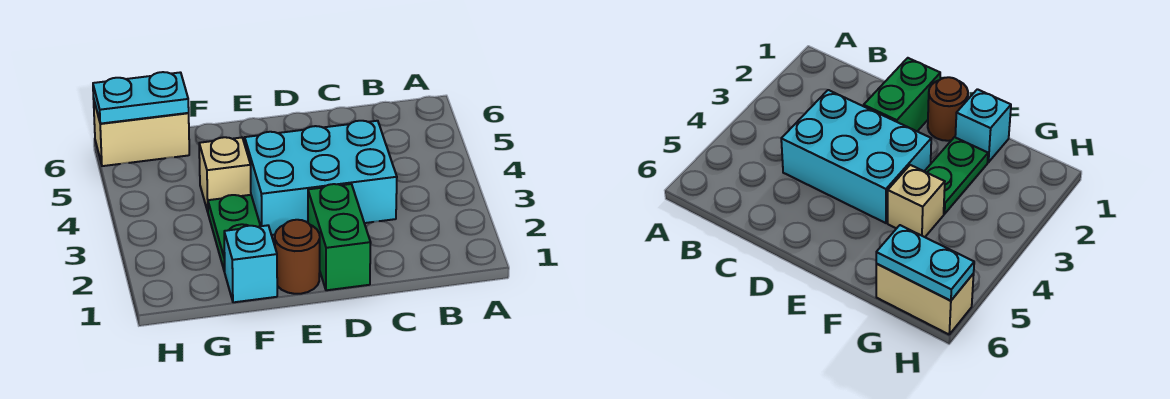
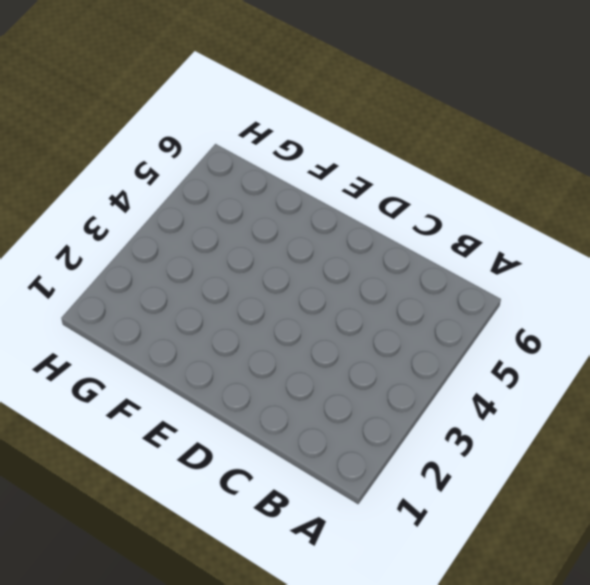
none -> cyan brick C3:E4 level 1
none -> green brick D1:D2 level 1

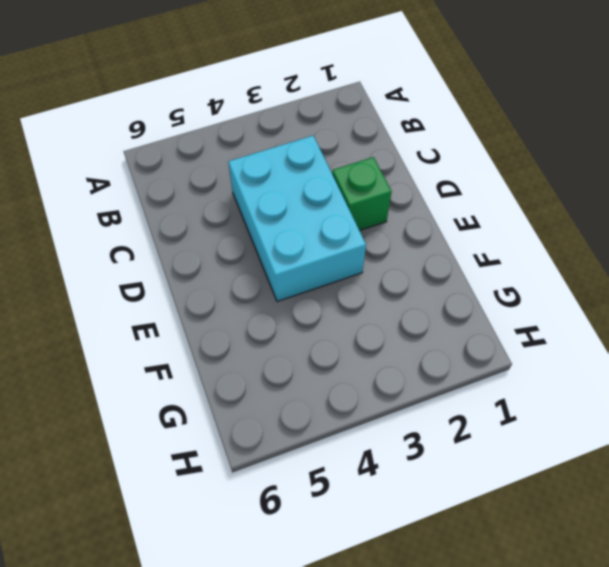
green brick D2 level 1 -> green brick D1:D2 level 1
none -> brown round brick E1 level 1
none -> cyan brick F1 level 1

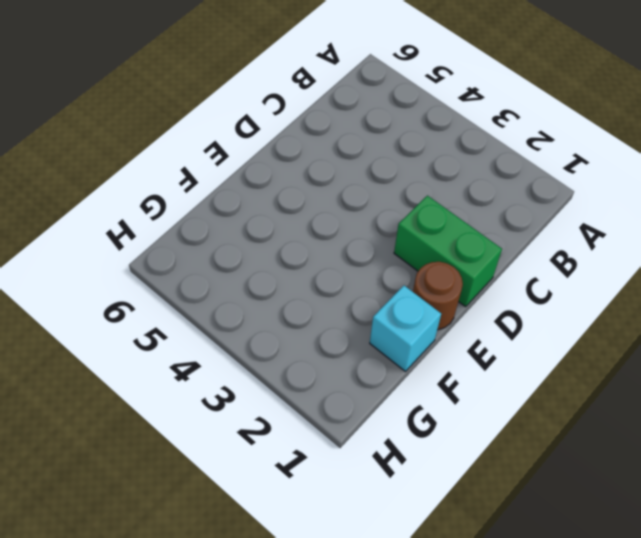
none -> cyan brick C3:E4 level 1
none -> green plate F2:F3 level 1

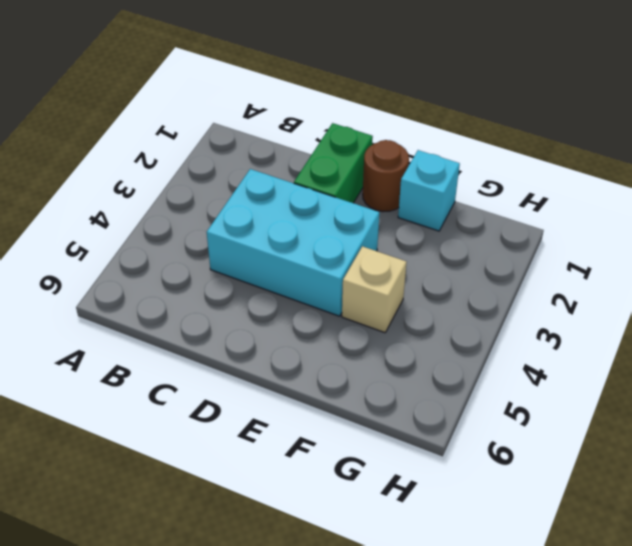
none -> green plate F2:F3 level 1
none -> tan brick G6:H6 level 1

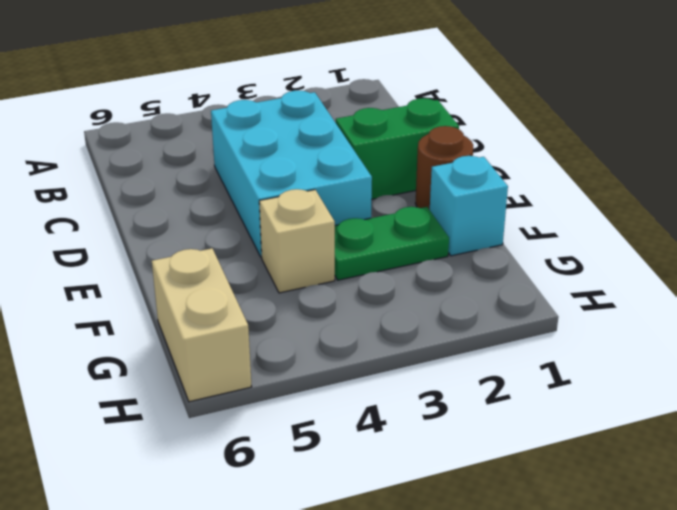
none -> cyan plate G6:H6 level 2

